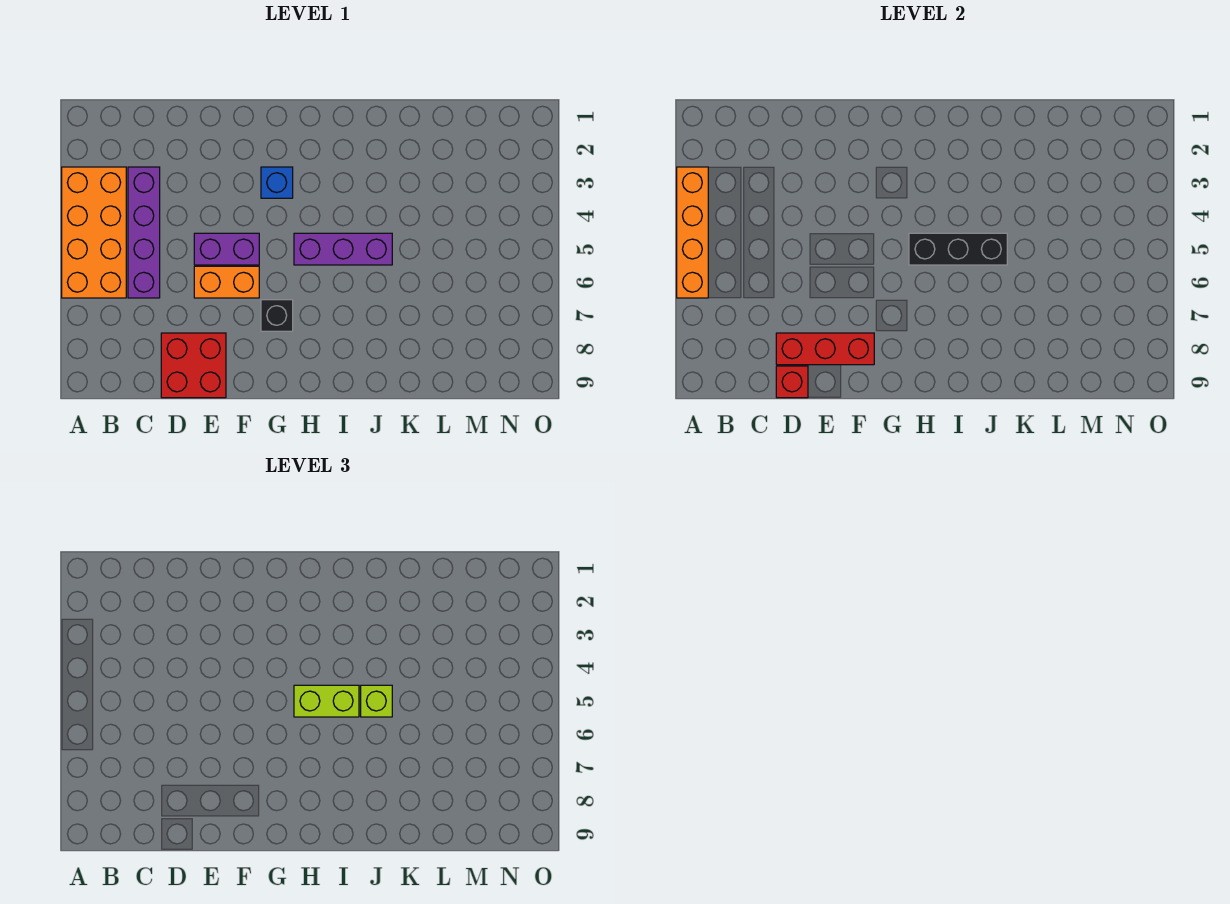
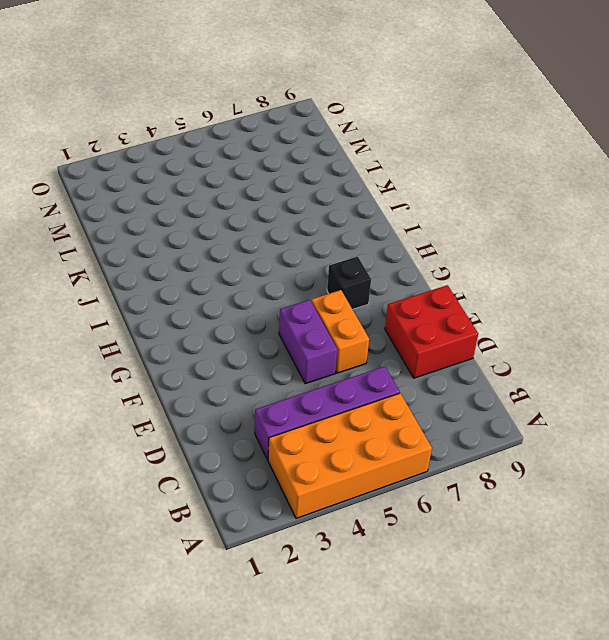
none -> blue brick G3 level 1
none -> purple brick H5:J5 level 1
none -> orange brick A3:A6 level 2

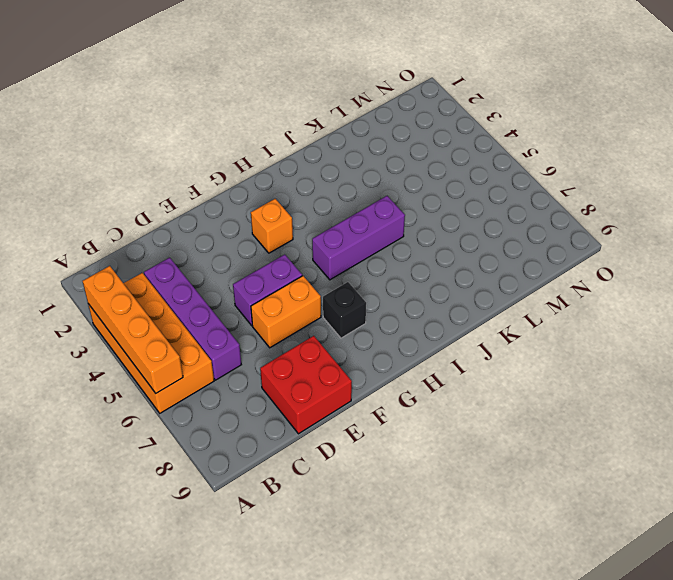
orange brick G3 level 1 -> blue brick G3 level 1
none -> red brick D8:F8 level 2
none -> red brick D9 level 2
none -> black brick H5:J5 level 2

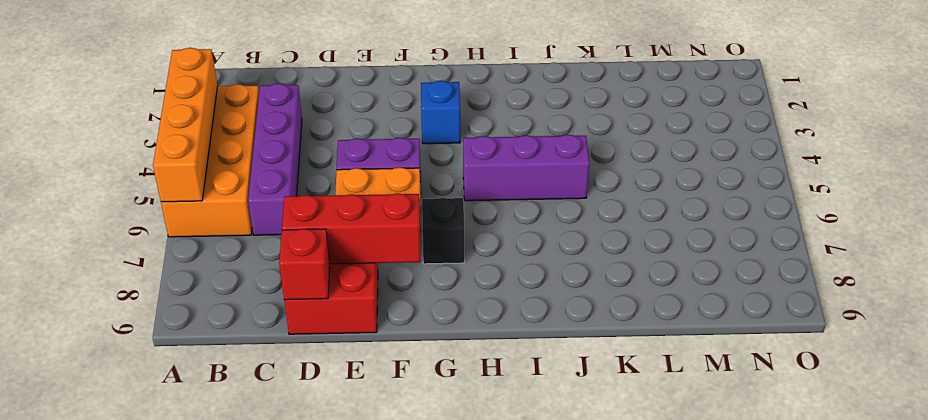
none -> black brick H5:J5 level 2
none -> lime brick H5:I5 level 3
none -> lime brick J5 level 3

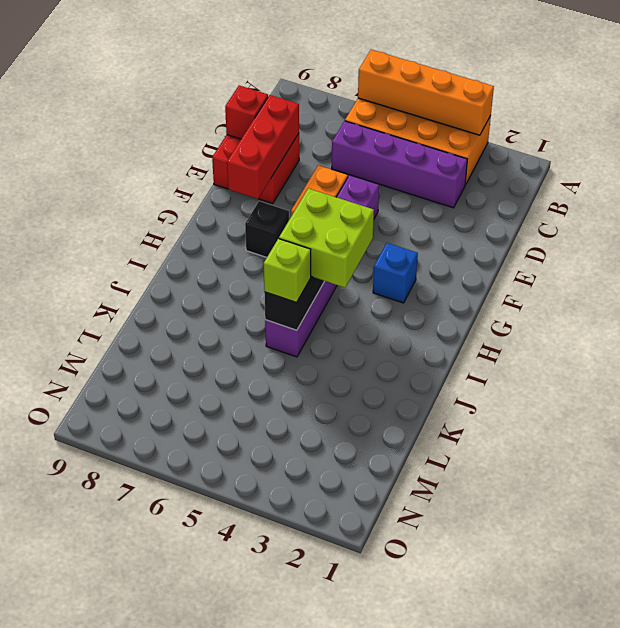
lime brick H4:I5 level 3 -> lime brick H5:I5 level 3

